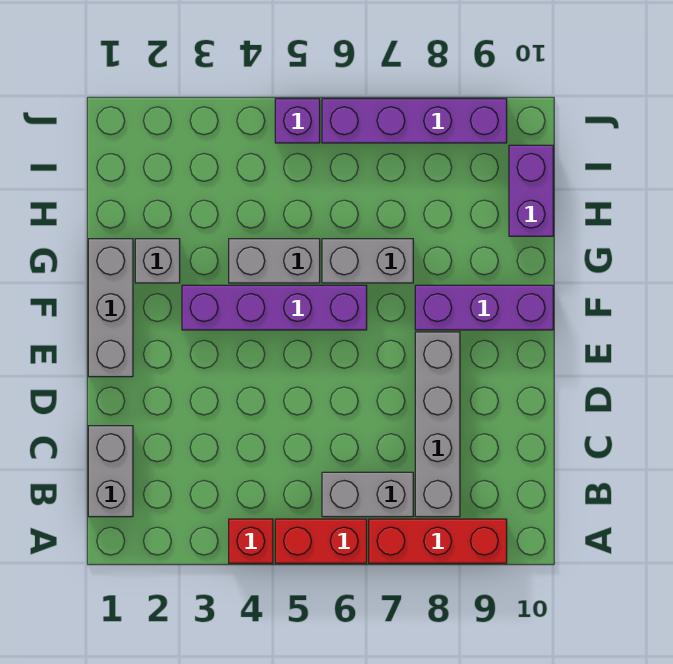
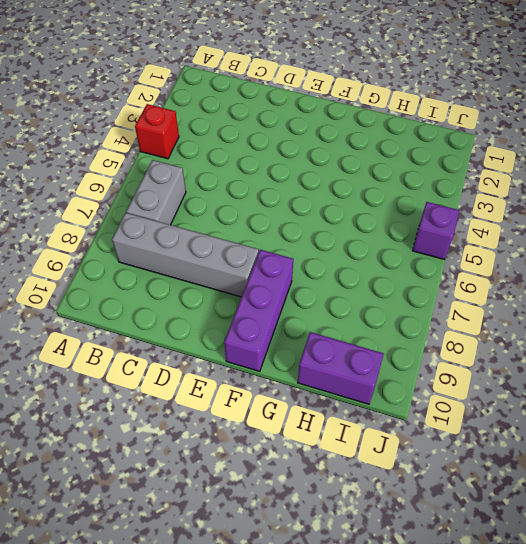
none -> red brick A5:A6 level 1
none -> red brick A7:A9 level 1
none -> grey brick B1:C1 level 1

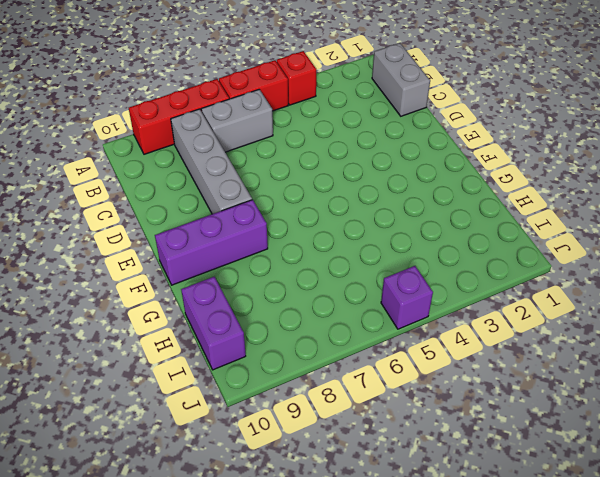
none -> grey brick E1:G1 level 1
none -> purple brick F3:F6 level 1
none -> grey brick G2 level 1

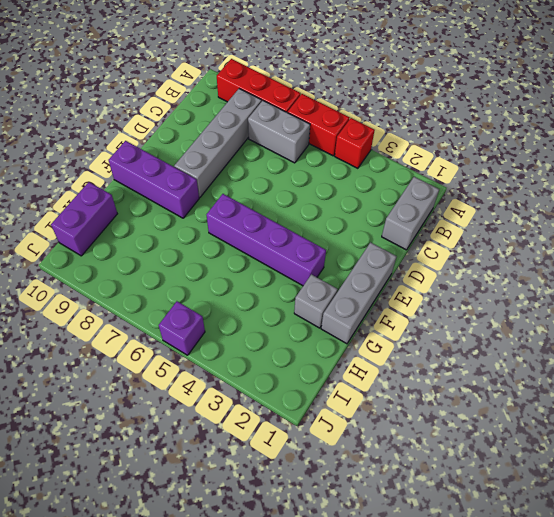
none -> grey brick G4:G5 level 1
none -> grey brick G6:G7 level 1
none -> purple brick J6:J9 level 1

